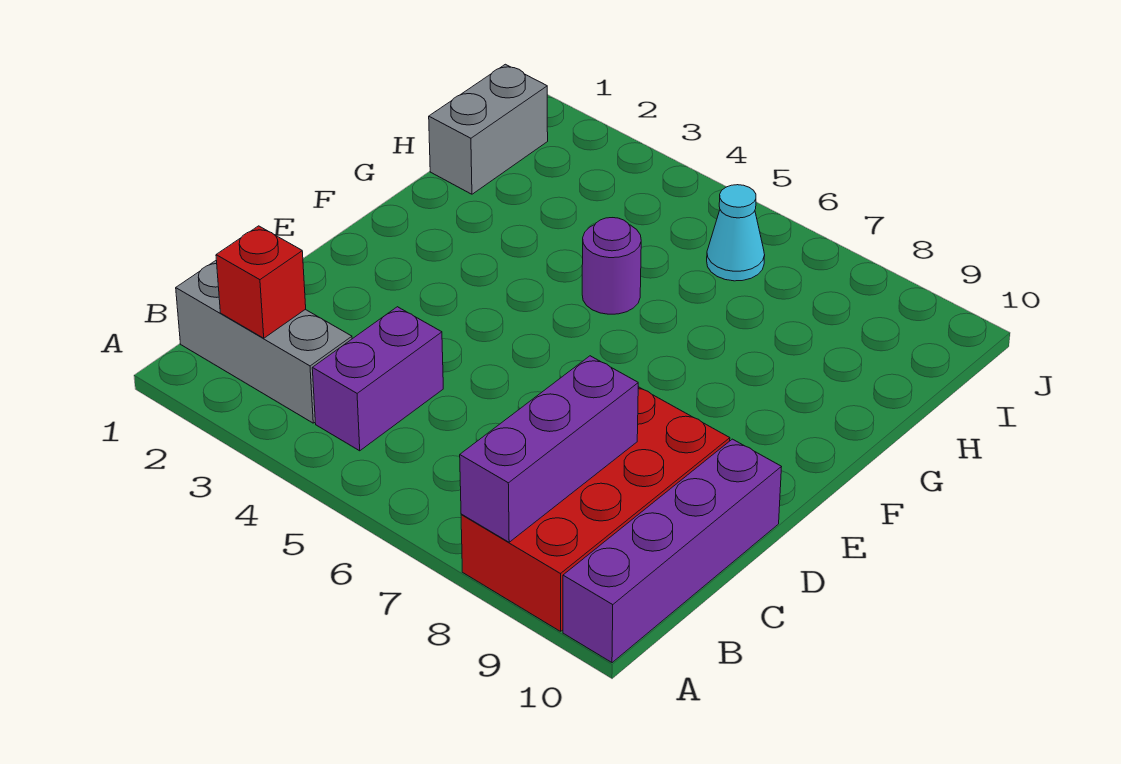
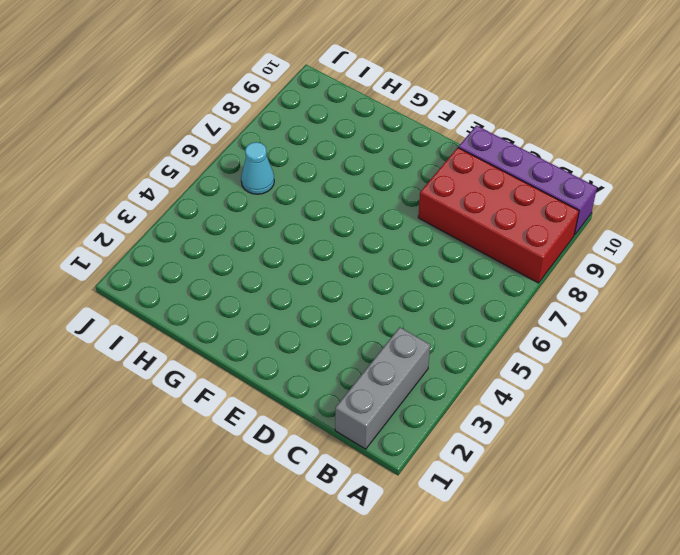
none -> purple brick B4:C4 level 1
none -> purple round brick G5 level 1

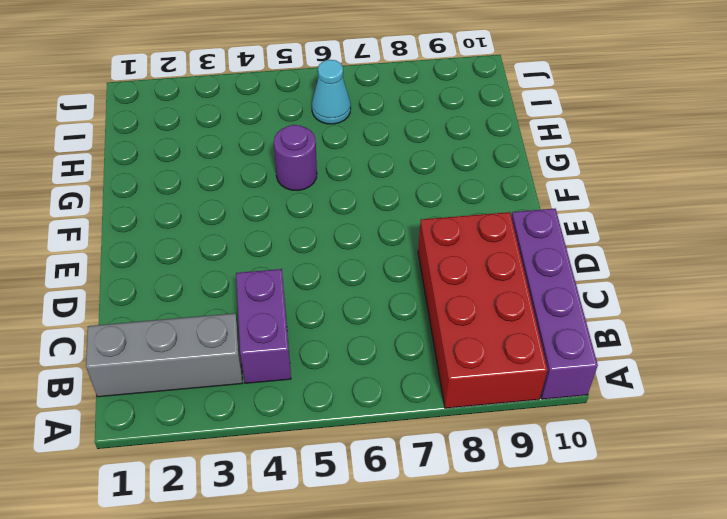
none -> grey brick H1:I1 level 1
none -> purple brick A8:C8 level 2

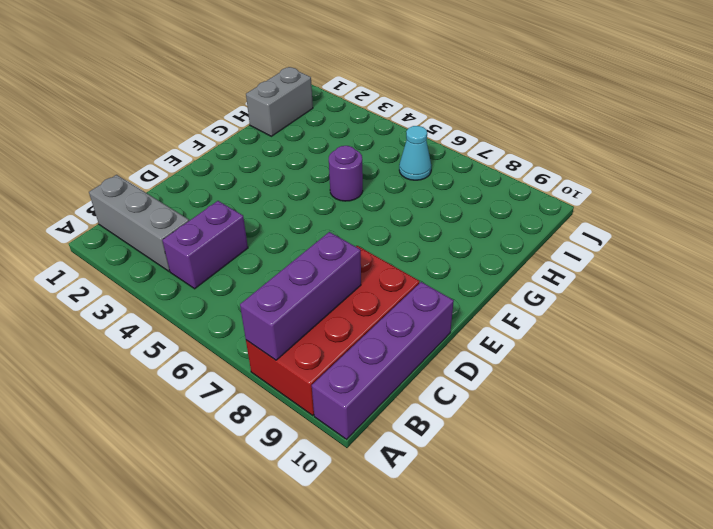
none -> red brick B2 level 2

